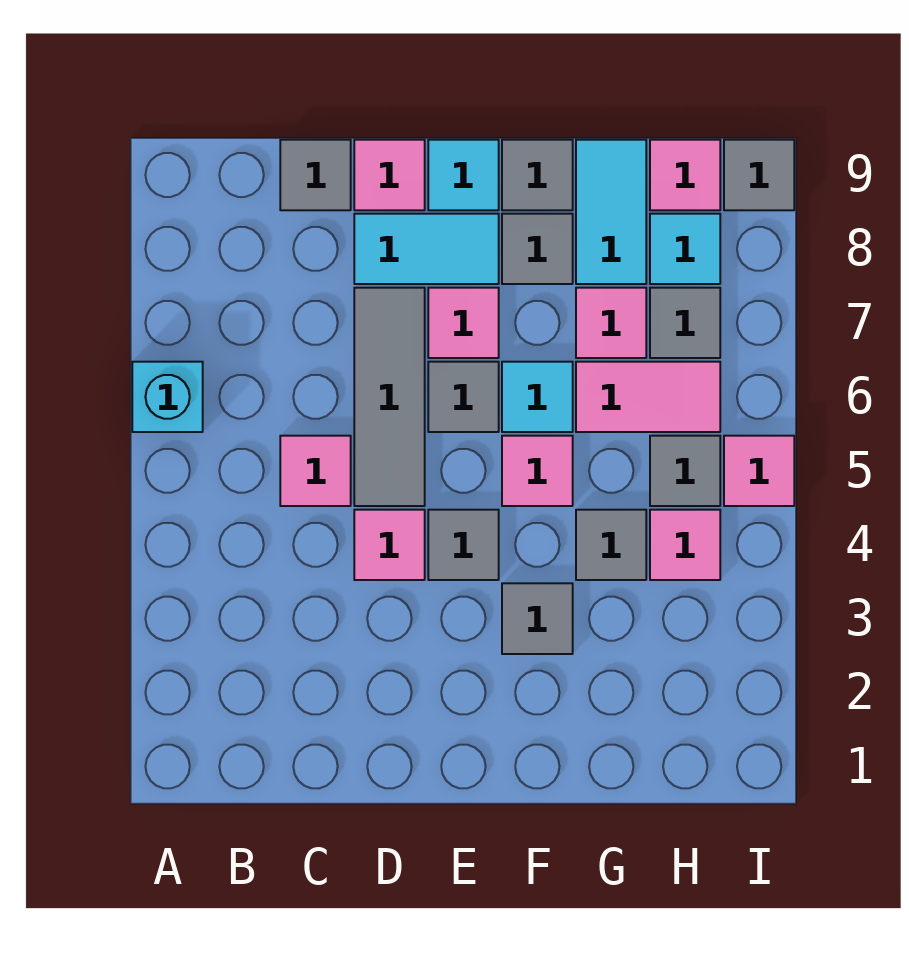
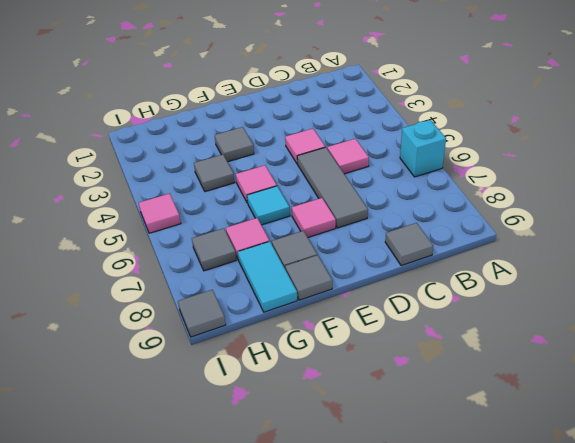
none -> cyan tile D8:E8 level 1
none -> pink tile D9 level 1
none -> grey tile E4 level 1

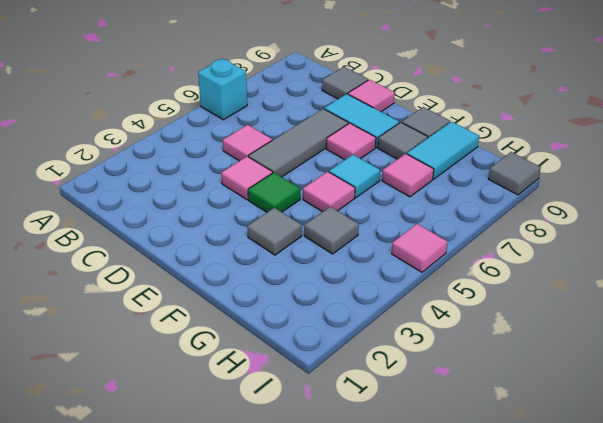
green tile E4 level 1 -> grey tile E4 level 1
none -> grey tile E6 level 1
none -> cyan tile E9 level 1
none -> pink tile G6:H6 level 1

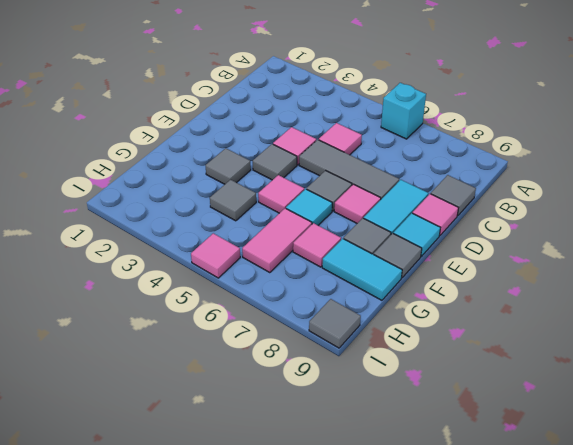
none -> pink tile H4 level 1
none -> grey tile H5 level 1
none -> grey tile H7 level 1

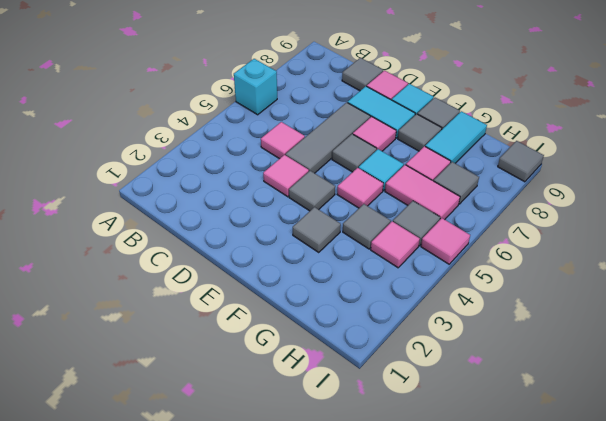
none -> cyan tile H8 level 1
none -> pink tile H9 level 1

